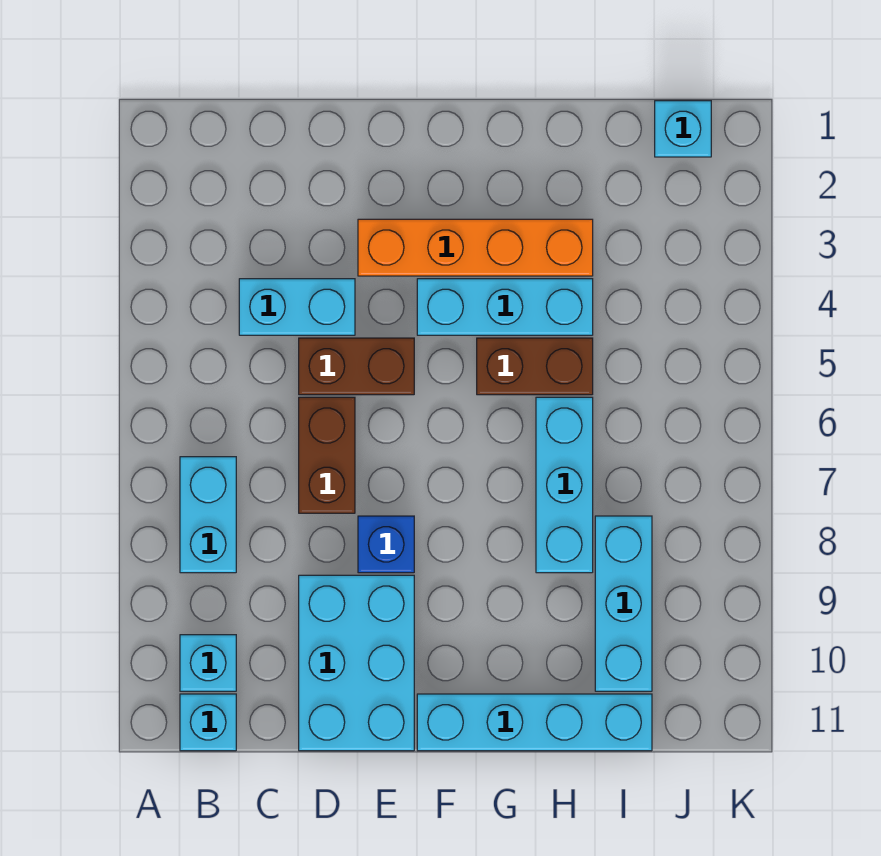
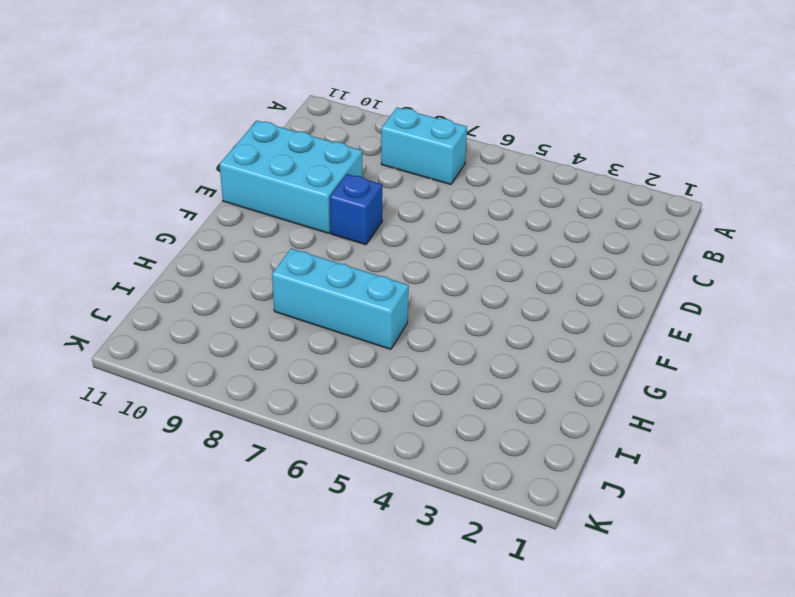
none -> cyan brick B10 level 1
none -> cyan brick B11 level 1
none -> cyan brick C4:D4 level 1

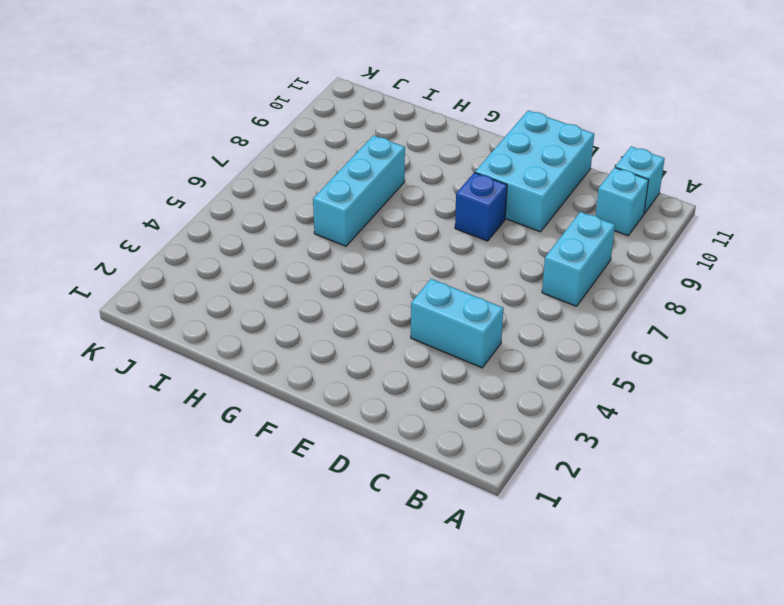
none -> brown brick D5:E5 level 1
none -> brown brick D6:D7 level 1
none -> orange brick E3:H3 level 1

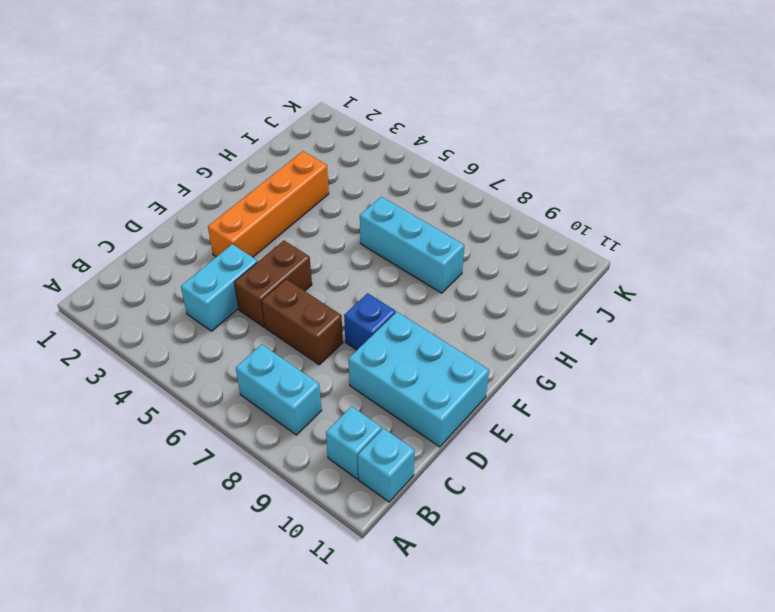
none -> cyan brick F4:H4 level 1
none -> cyan brick F11:I11 level 1
none -> brown brick G5:H5 level 1

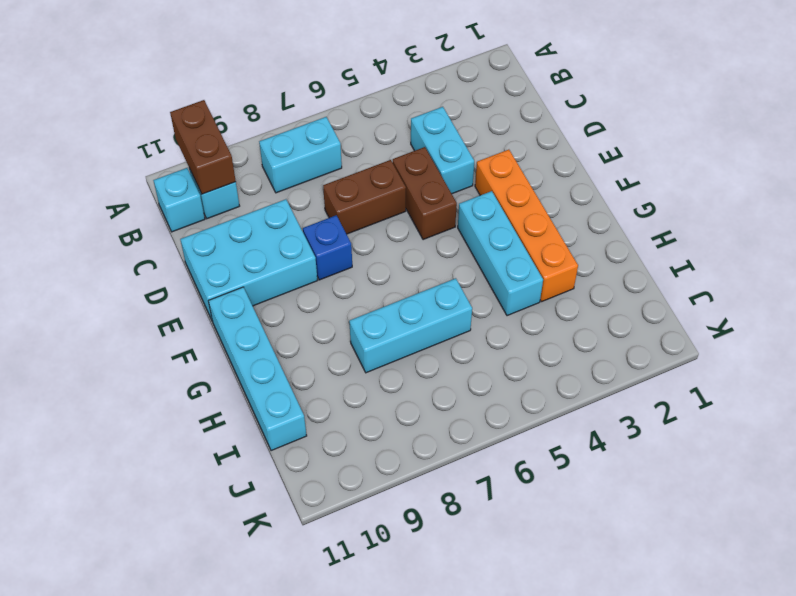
brown brick A10:B10 level 2 -> brown brick G5:H5 level 1
none -> cyan brick I8:I10 level 1
none -> cyan brick J1 level 1

